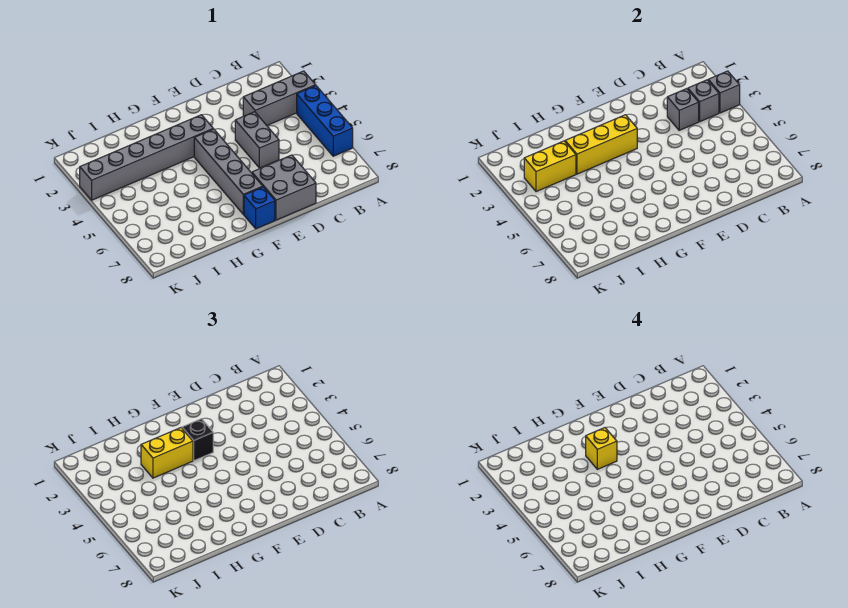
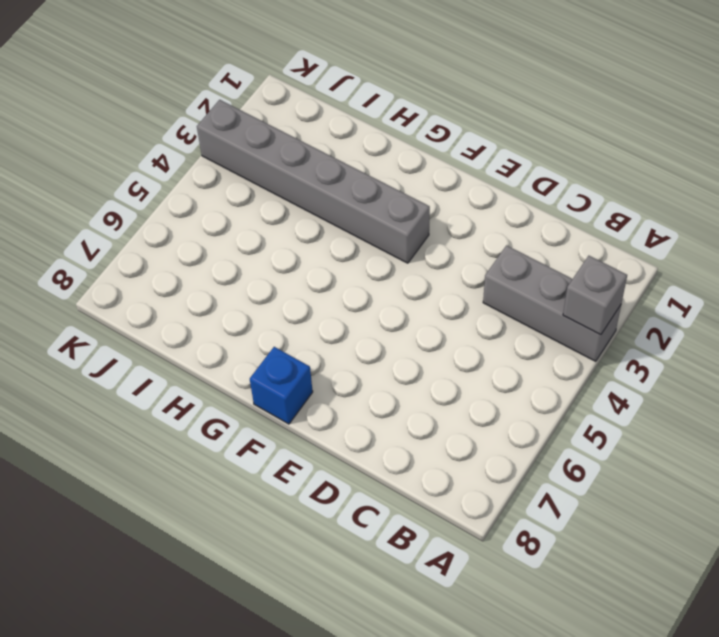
none -> blue brick A4:A6 level 1
none -> grey brick D4:D5 level 1
none -> grey brick D7:E8 level 1

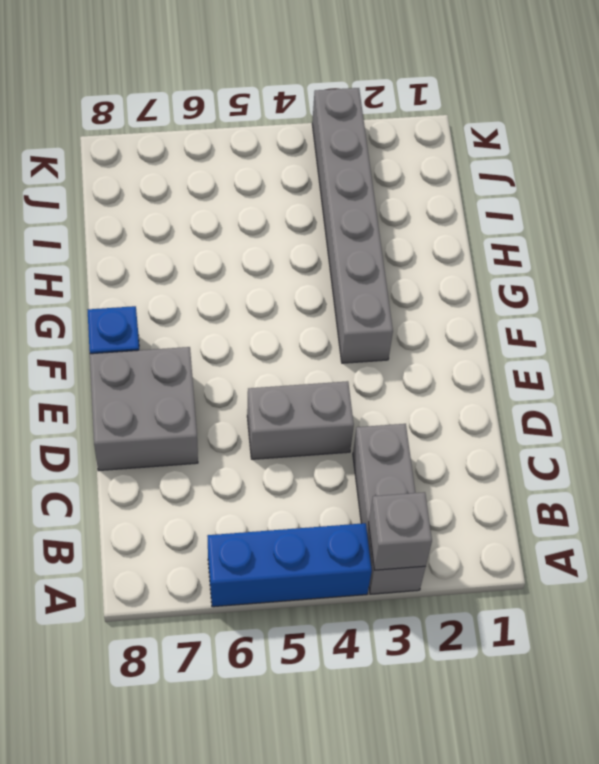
none -> grey brick F4:F7 level 1
none -> grey brick B3 level 2
none -> grey brick C3 level 2

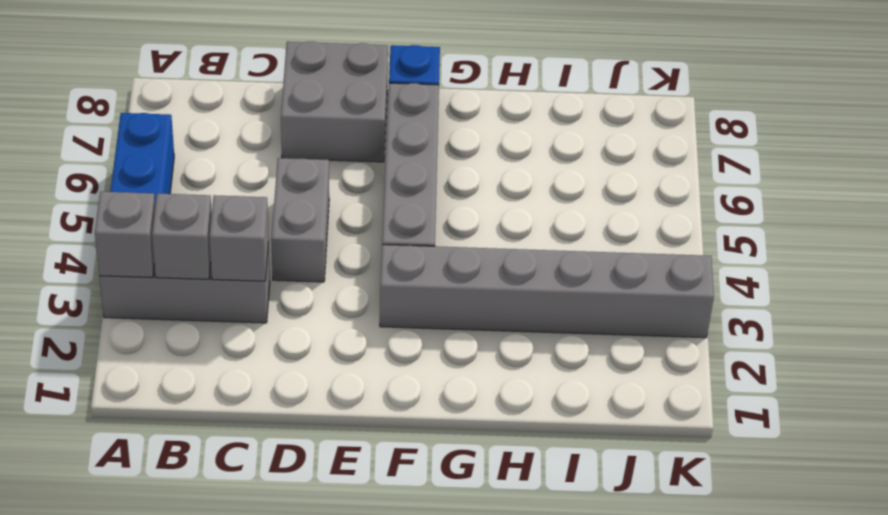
none -> yellow brick F3:H3 level 2
none -> yellow brick I3:J3 level 2
none -> black brick F3 level 3

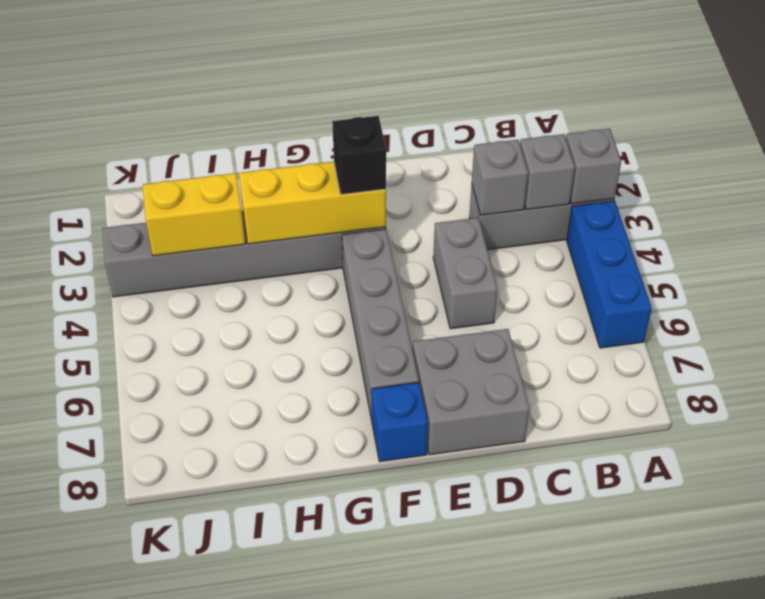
none -> yellow brick G3:H3 level 3
none -> yellow brick G3 level 4

